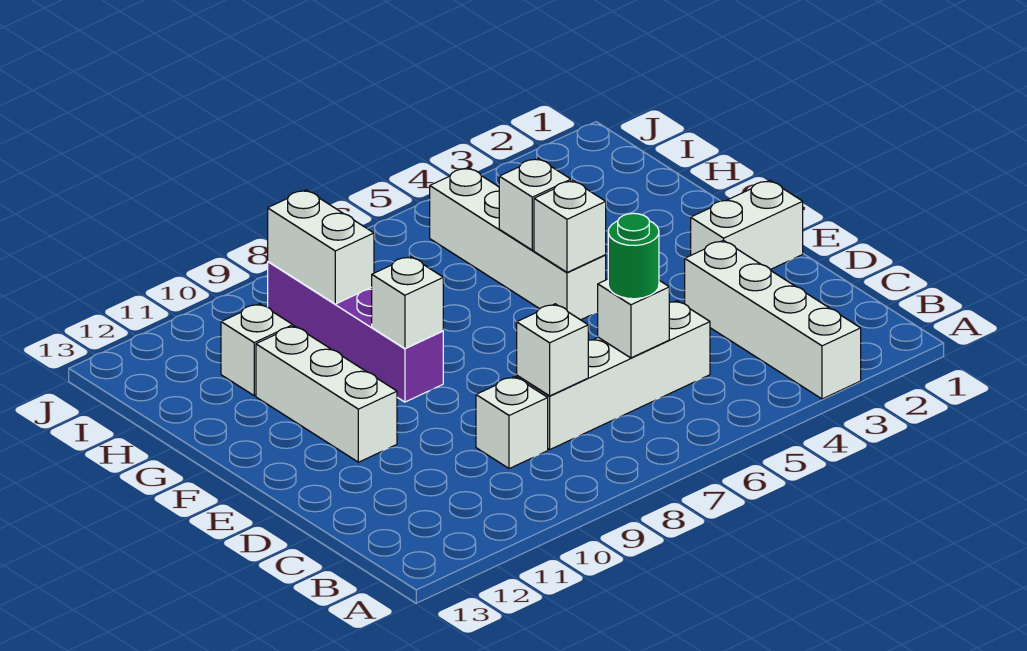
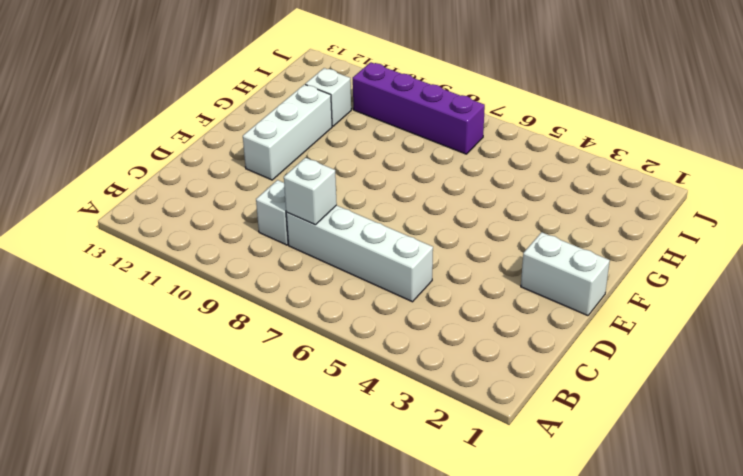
purple brick I7:I10 level 1 -> purple brick F9:I9 level 1
none -> white brick A3:D3 level 1
none -> white brick F5:I5 level 1
none -> white brick C6 level 2

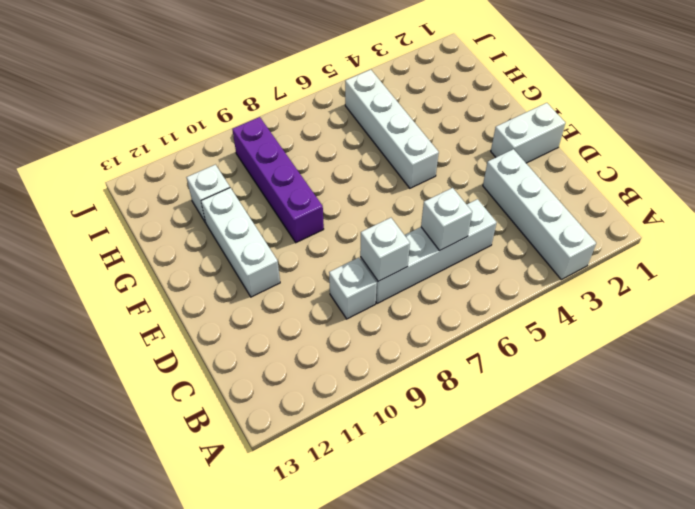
none -> white brick F5 level 2
none -> white brick F9 level 2
none -> white brick G5 level 2

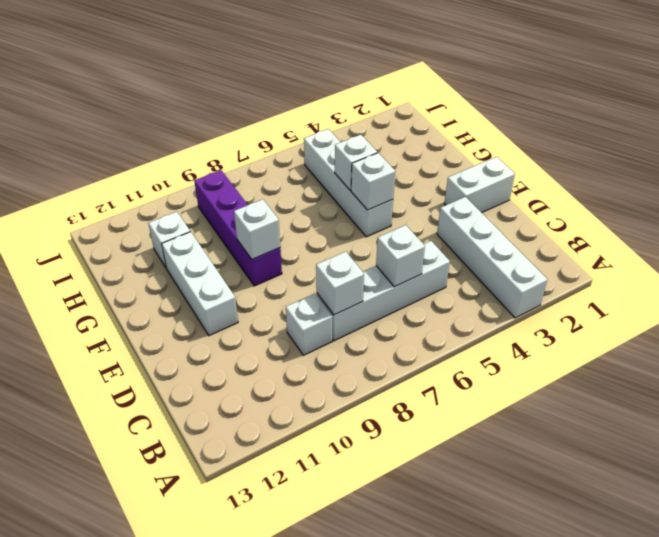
none -> white brick H9:I9 level 2
none -> green round brick C6 level 3

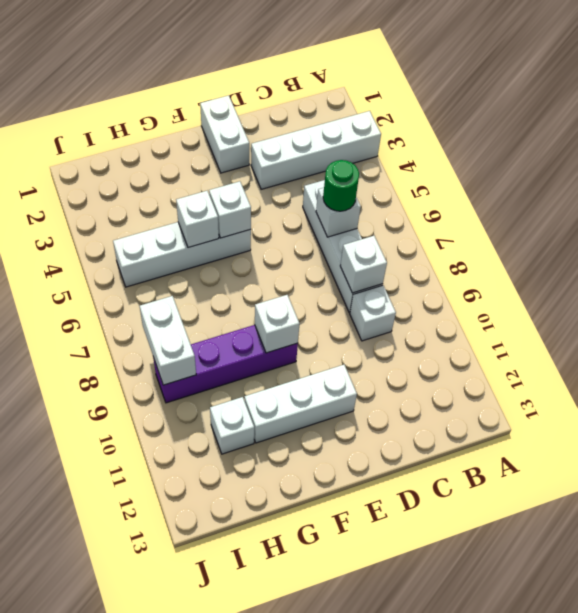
white brick I8:I9 level 2 -> white brick H9:I9 level 2

